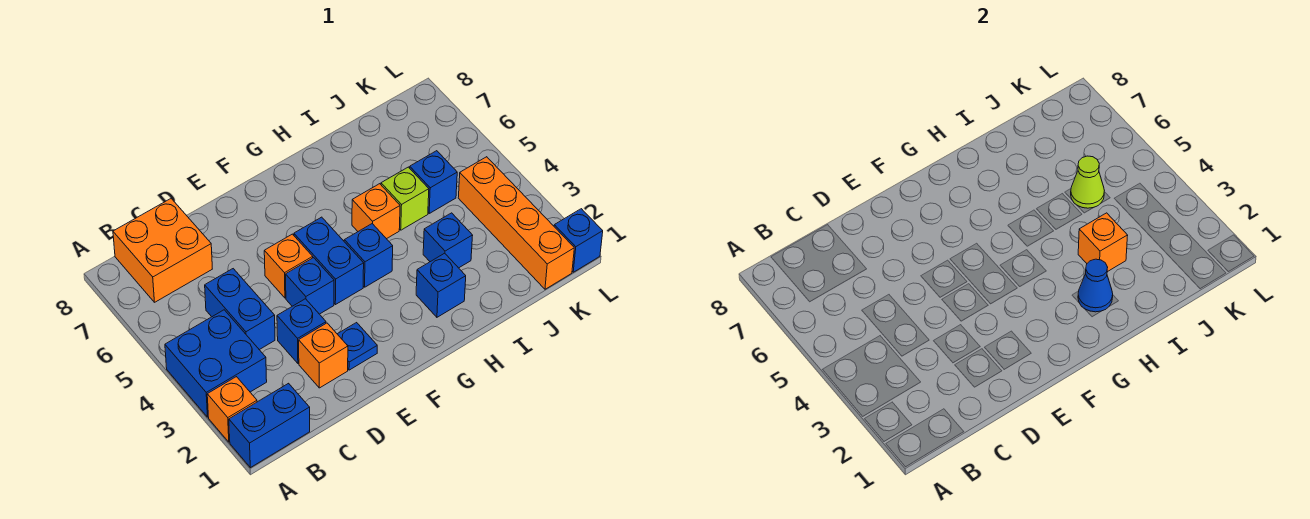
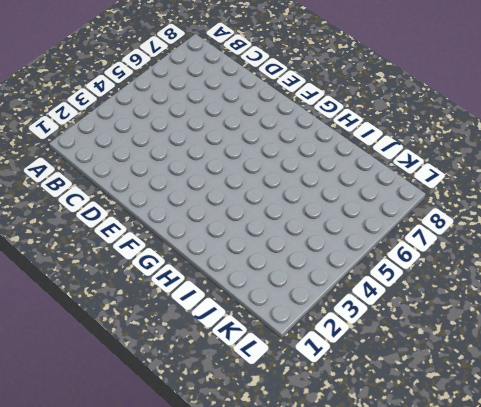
none -> blue brick A1:B1 level 1
none -> orange brick A2 level 1
none -> blue brick A3:B4 level 1

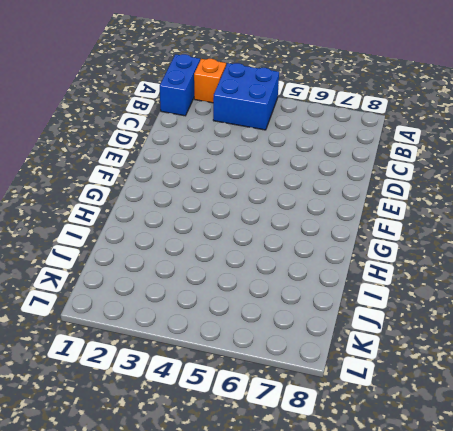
none -> orange brick B7:C8 level 1
none -> blue brick C4:C5 level 1
none -> orange brick D2 level 1

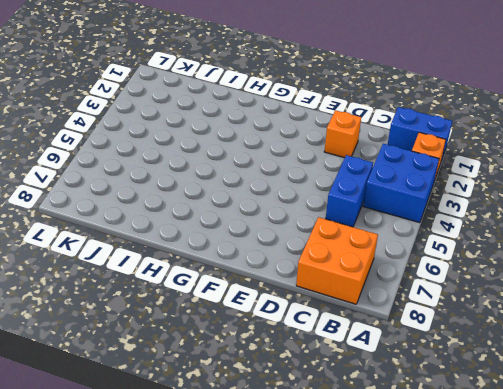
none -> blue brick D3 level 1
none -> blue plate E2 level 1
none -> blue brick E4 level 1

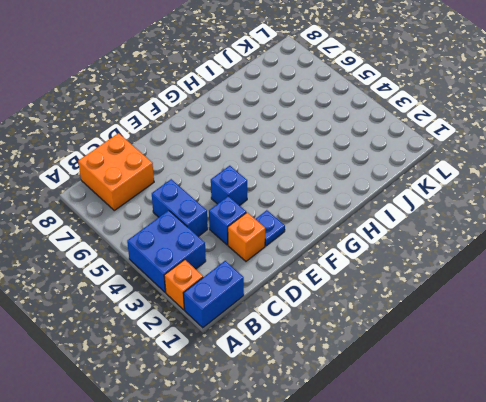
none -> orange brick E5 level 1
none -> blue brick F4:F5 level 1
none -> blue brick G4 level 1

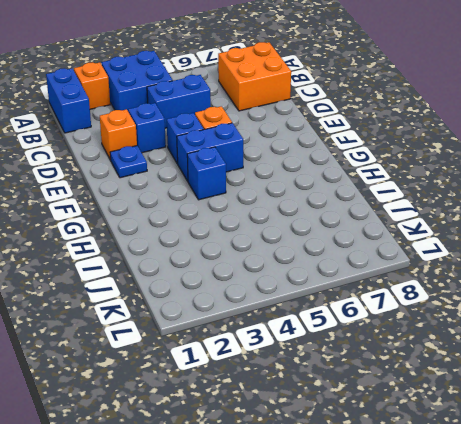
none -> blue brick H2 level 1
none -> orange brick H5 level 1
none -> blue brick I3 level 1

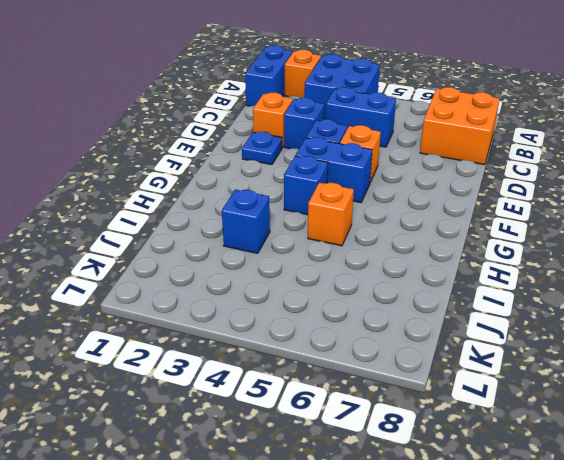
none -> blue brick H2 level 1
none -> lime brick I5 level 1
none -> blue brick J5 level 1

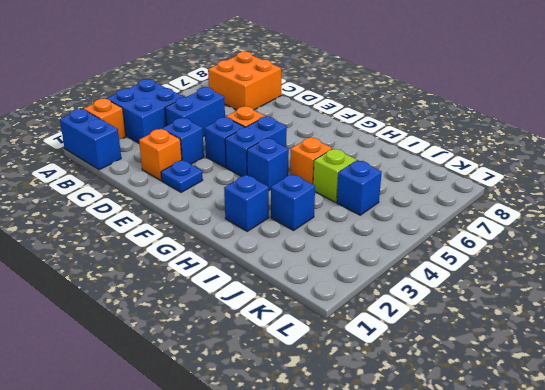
none -> orange brick K1:K4 level 1
none -> blue brick L1 level 1
none -> blue cone H2 level 2

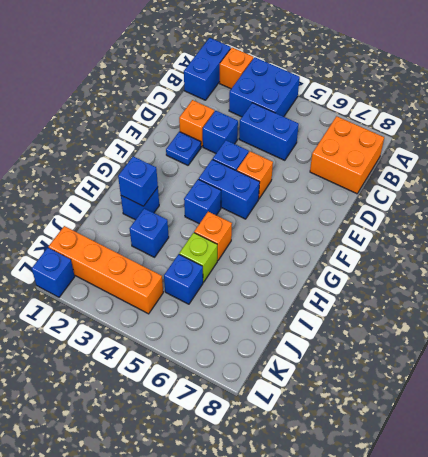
blue brick H2 level 2 -> blue cone H2 level 2
none -> orange brick I3 level 2
none -> lime cone J5 level 2

